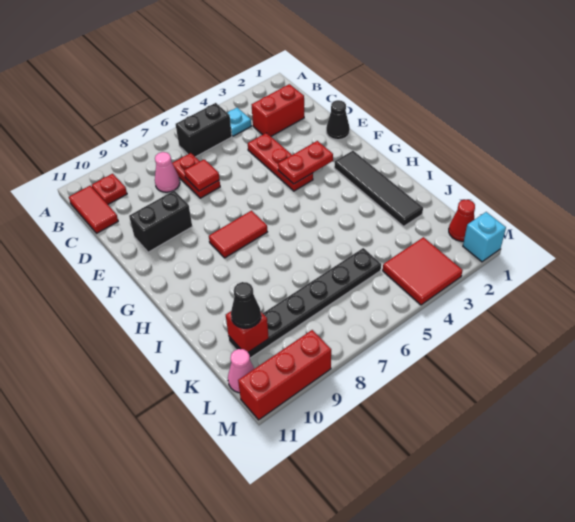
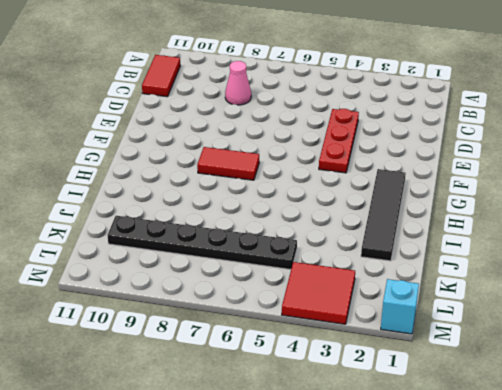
none -> cyan plate B4 level 1
none -> black brick B5:B6 level 1
none -> red plate B10 level 1

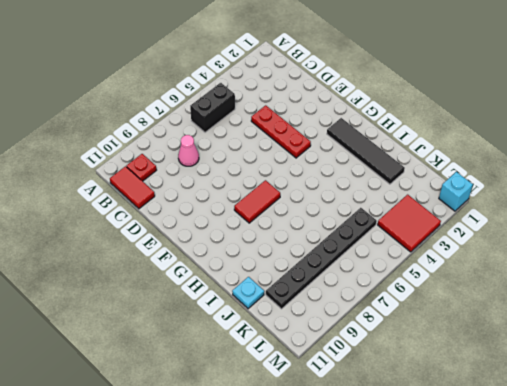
cyan plate J11 level 1 -> cyan plate B4 level 1
none -> red brick C2:C3 level 1
none -> red plate C7:D7 level 1
none -> black cone E1 level 1

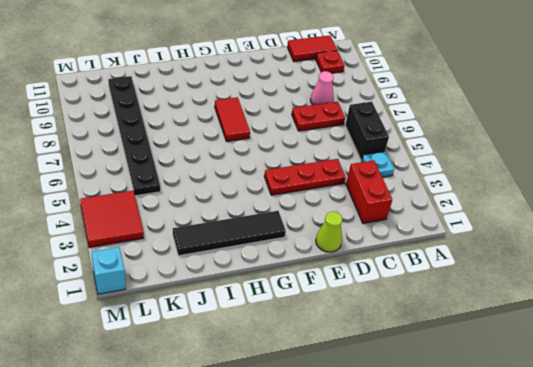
lime cone E1 level 1 -> black cone E1 level 1
none -> black brick E9:E10 level 1
none -> red cone L1 level 1
none -> pink cone L11 level 1

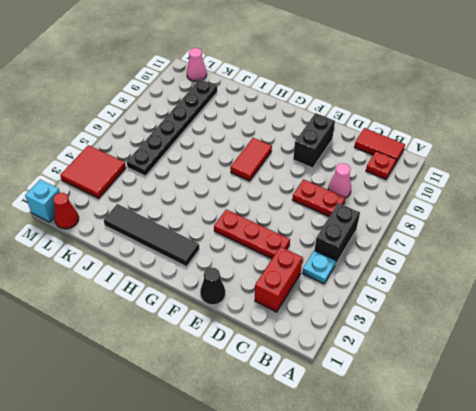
none -> red brick M9:M11 level 1
none -> red tile D7 level 2
none -> red plate F3:F4 level 2

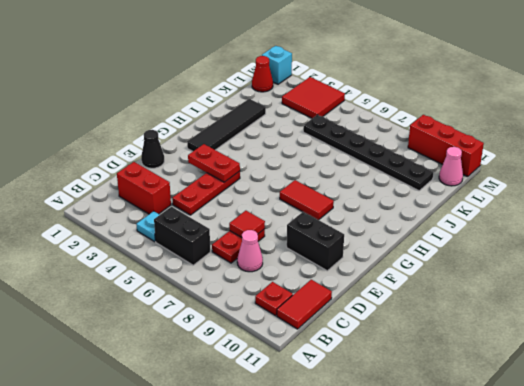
none -> red brick K10 level 2
none -> black cone K10 level 3

